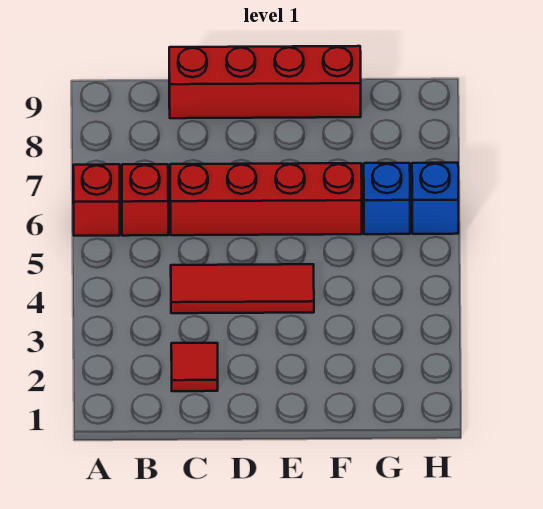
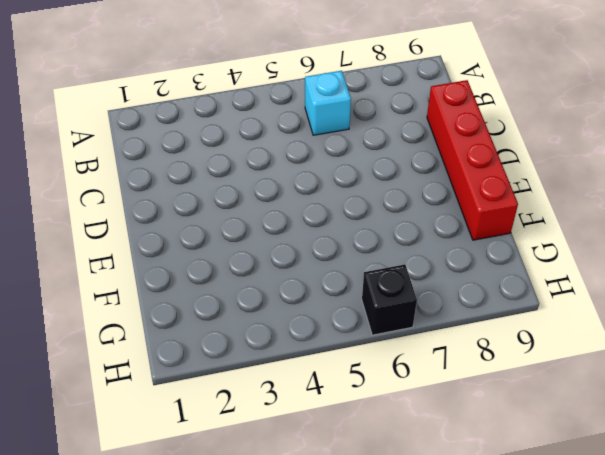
cyan brick B6 level 1 -> red brick B6 level 1
black brick H6 level 1 -> blue brick H6 level 1
none -> red brick A6 level 1
none -> red tile C2 level 1

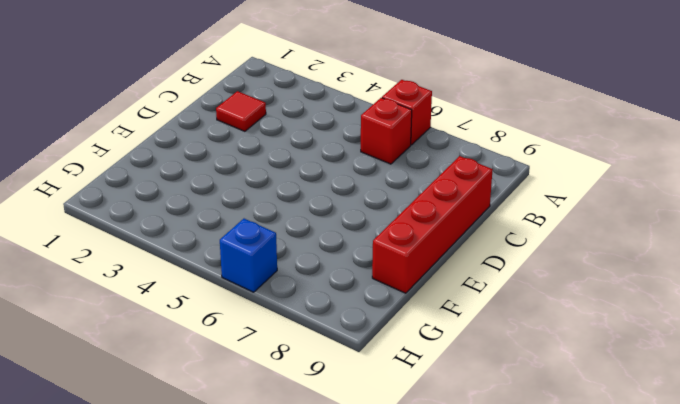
none -> red tile C4:E4 level 1
none -> red brick C6:F6 level 1

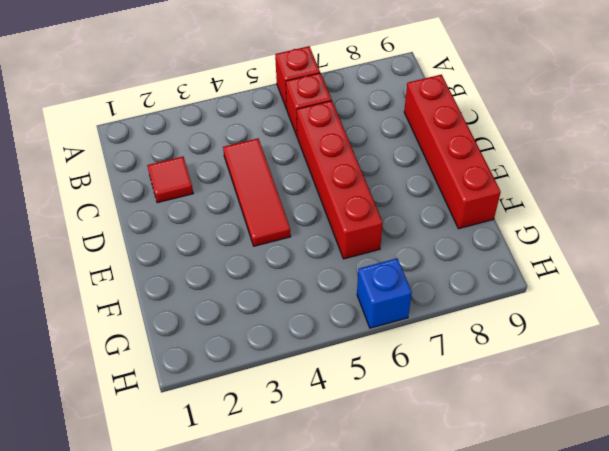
none -> blue brick G6 level 1

